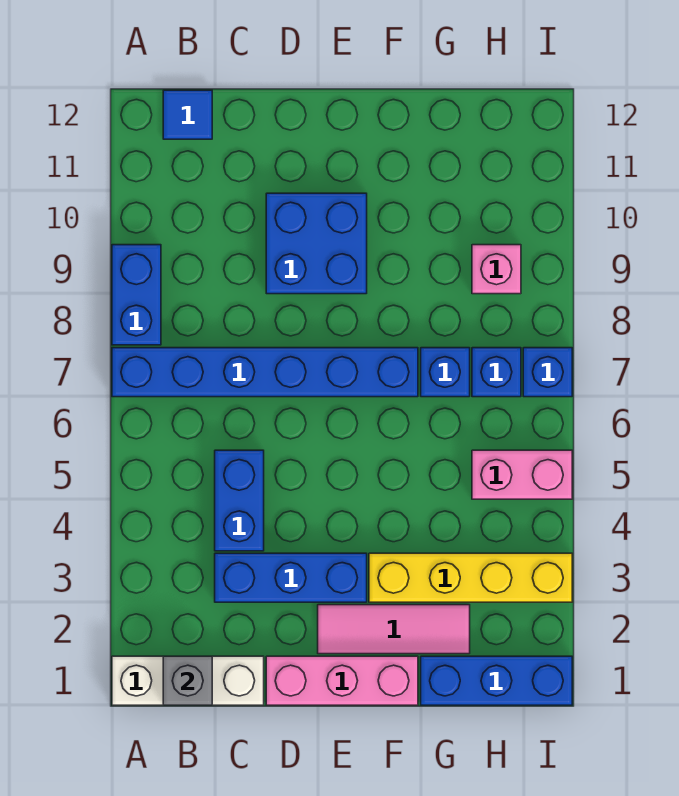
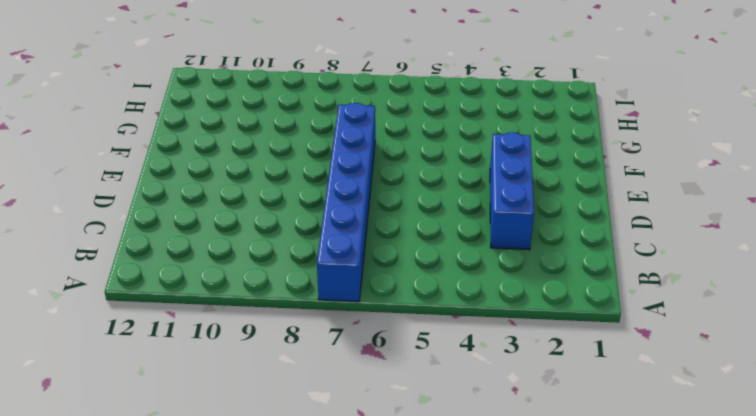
none -> white brick A1:C1 level 1
none -> blue brick A8:A9 level 1
none -> blue tile B12 level 1

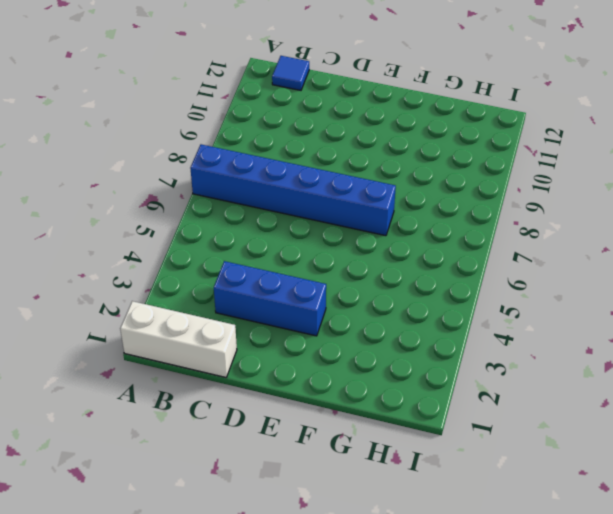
none -> blue brick A8:A9 level 1
none -> blue brick C4:C5 level 1
none -> pink brick D1:F1 level 1

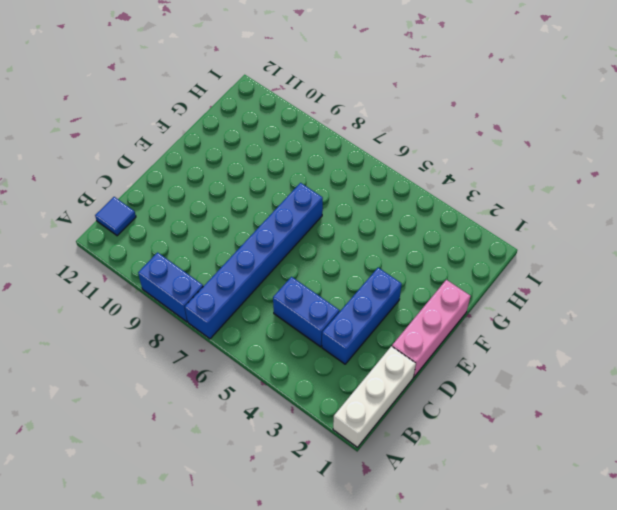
none -> blue brick D9:E10 level 1
none -> pink tile E2:G2 level 1
none -> yellow brick F3:I3 level 1

